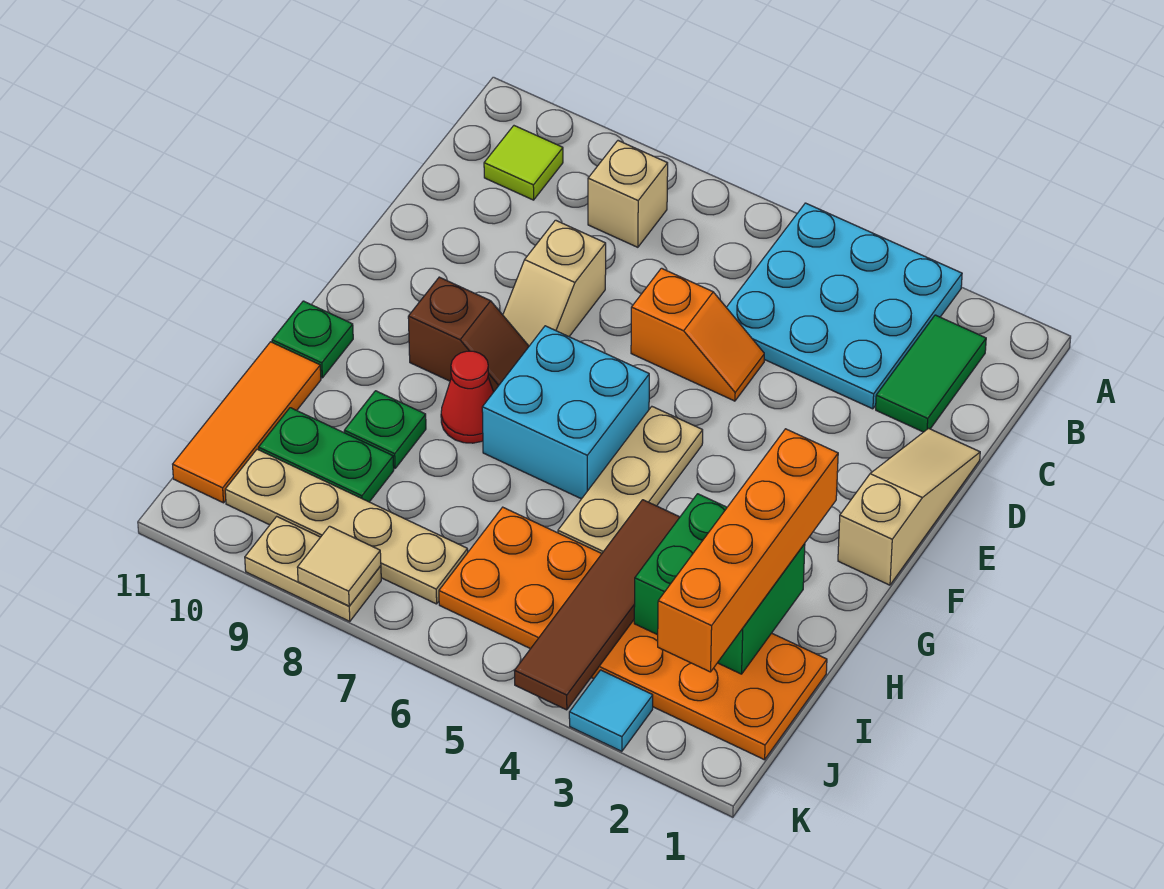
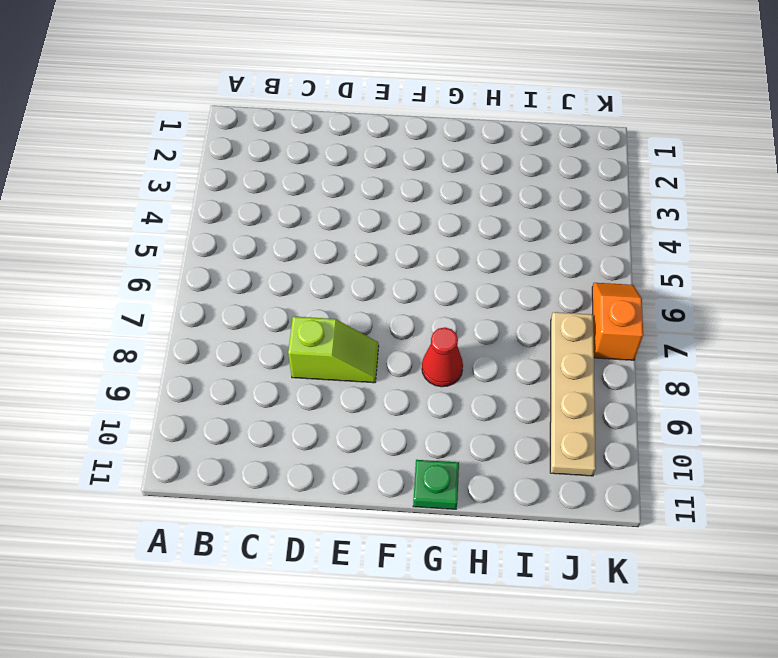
lime slope D8:E8 level 1 top D -> tan slope D8:E8 level 1 top D
orange slope K6:K7 level 1 top 7 -> orange slope D5:D6 level 1 top 6
none -> cyan plate A3:C5 level 1
none -> green tile B2:C2 level 1
none -> tan brick B8 level 1

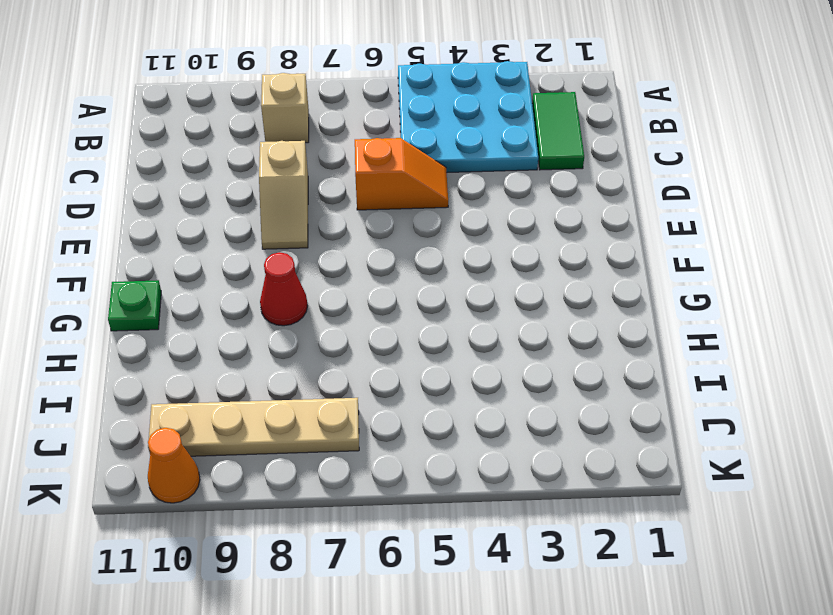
orange cone K10 level 1 -> none
none -> lime tile B10 level 1
none -> tan slope D1:F1 level 1 top F
none -> tan plate F5:H5 level 1

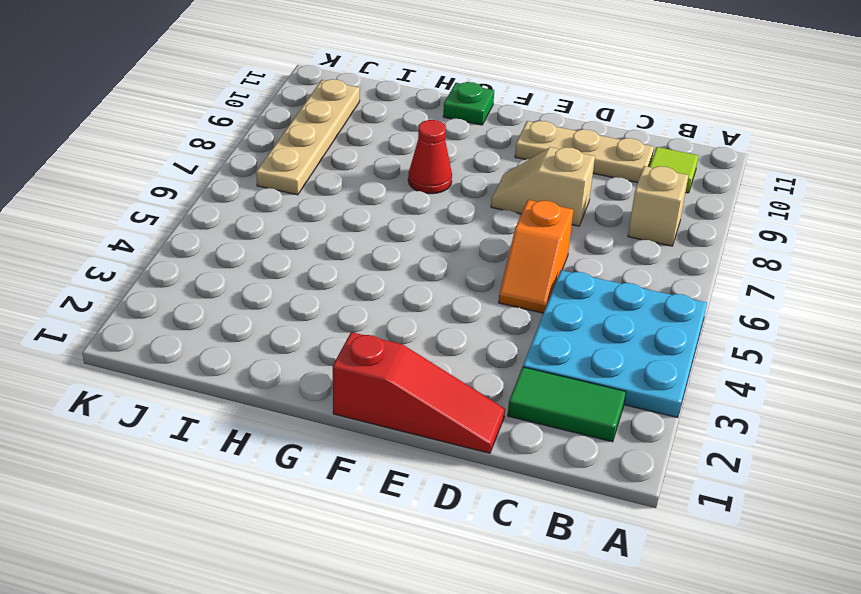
tan plate C10:E10 level 1 -> tan plate F5:H5 level 1
red slope D1:F1 level 1 top F -> tan slope D1:F1 level 1 top F
none -> cyan brick F6:G7 level 1
none -> brown slope F8:F9 level 1 top 9
none -> green plate H9 level 1

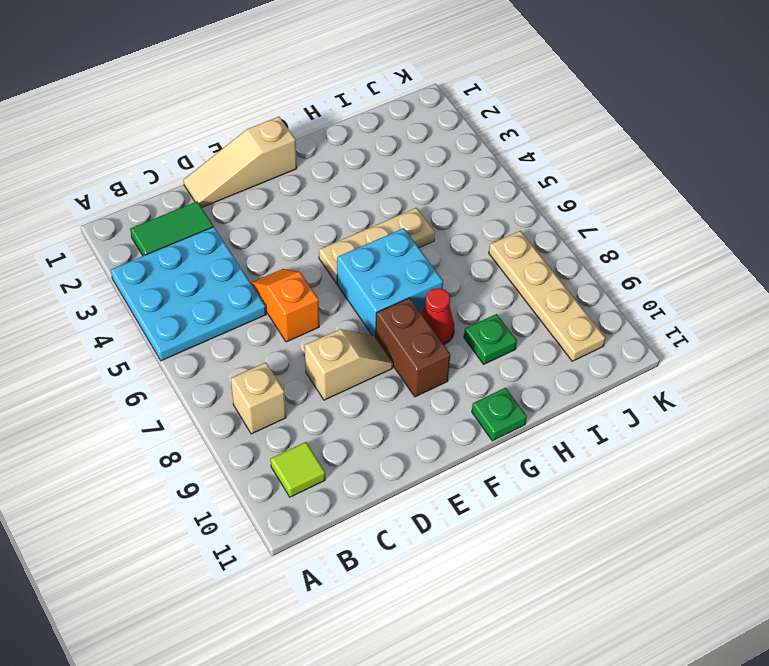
brown brick F8:F9 level 1 -> brown slope F8:F9 level 1 top 9
none -> orange tile H11:J11 level 1
none -> orange plate I1:J6 level 1
none -> green plate I9:I10 level 1

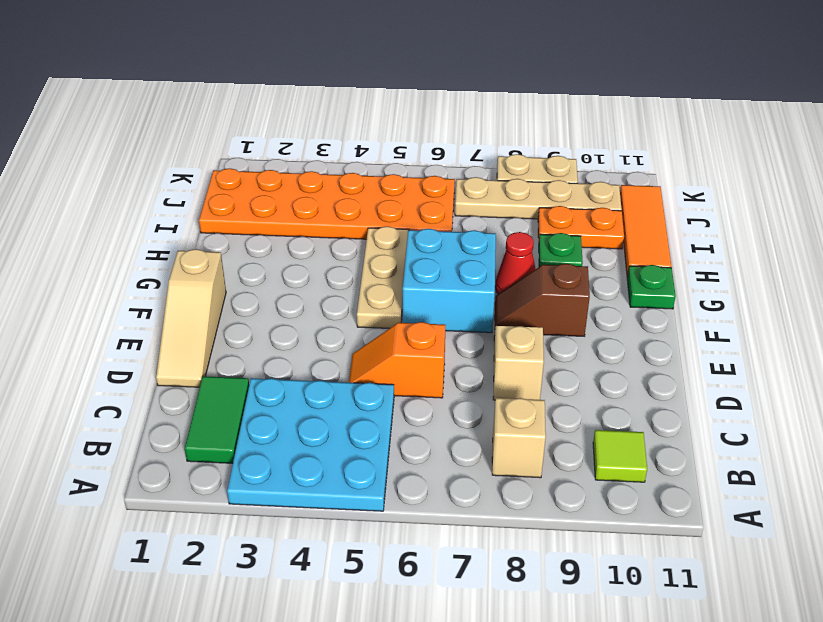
orange plate I9:I10 level 1 -> green plate I9:I10 level 1
none -> cyan tile K3 level 1
none -> green brick H2:I3 level 2
none -> brown tile H4:K4 level 2

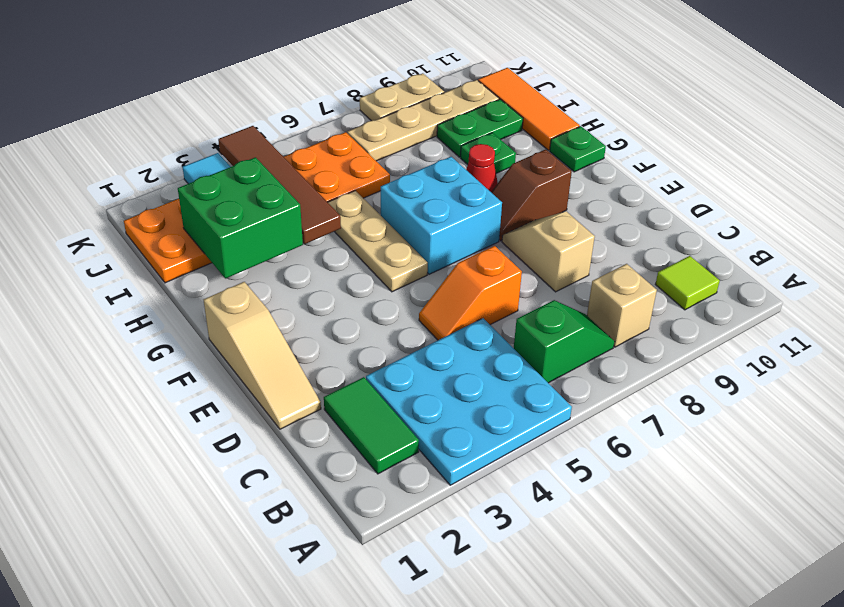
green slope B6:B7 level 1 top 6 -> none
none -> tan tile K8 level 2
none -> orange brick G2:J2 level 3

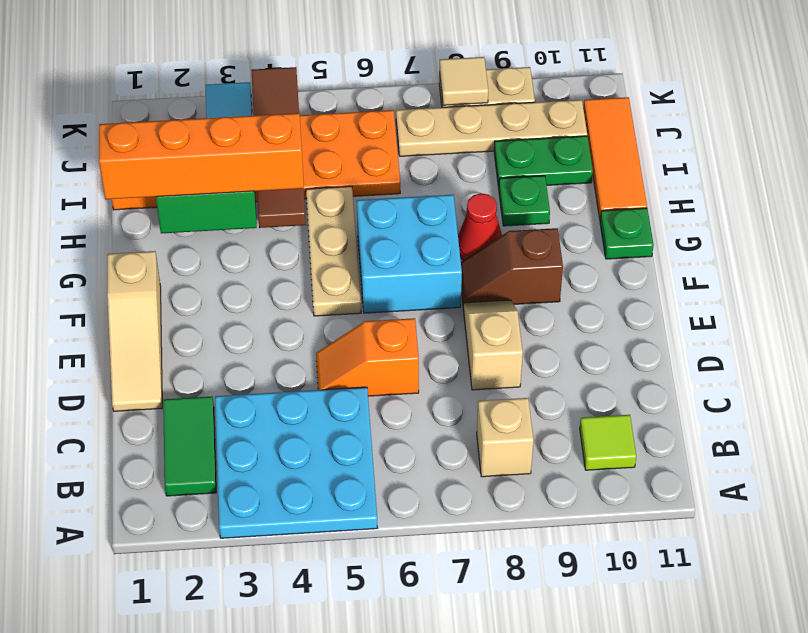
orange brick H1:H4 level 3 -> orange brick G2:J2 level 3

